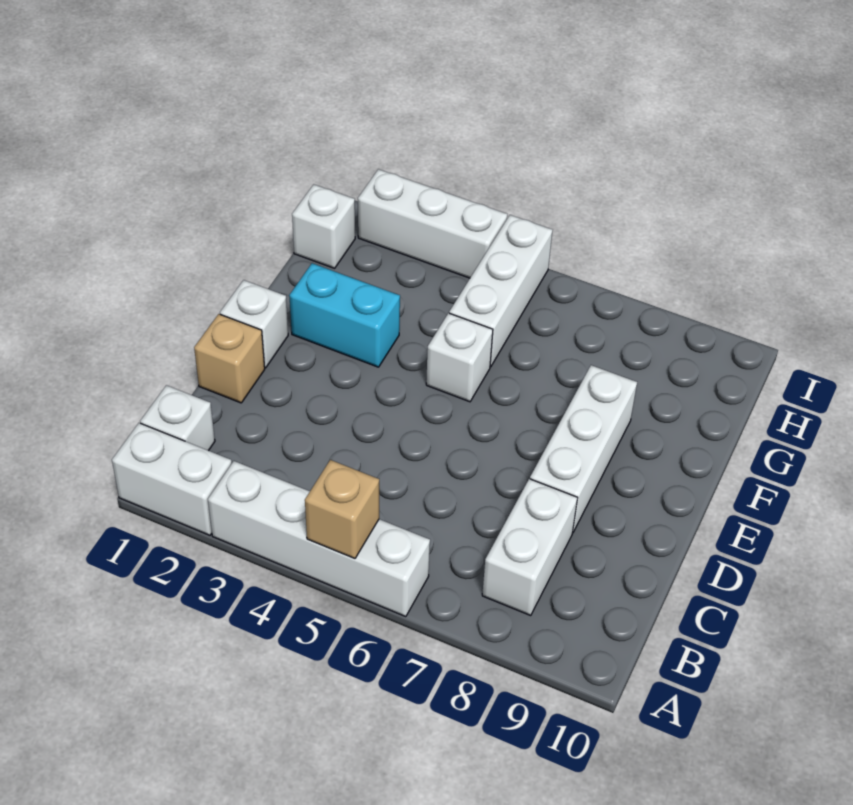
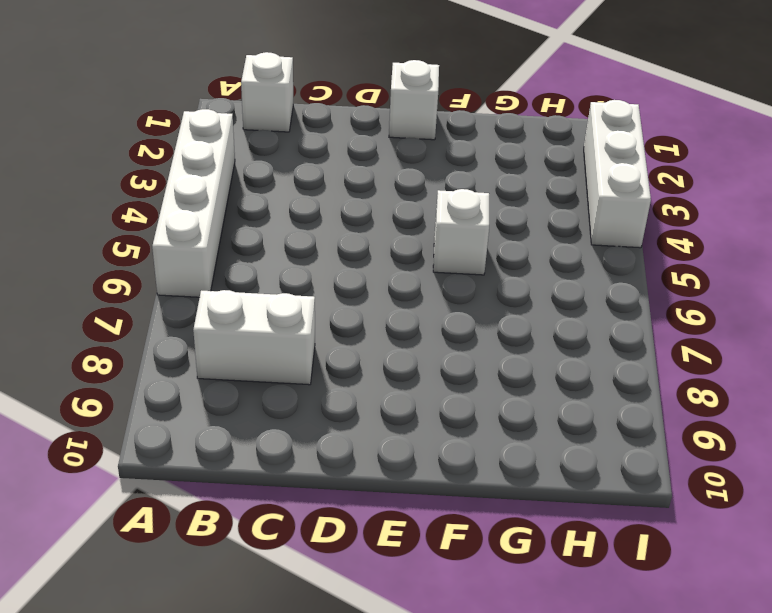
none -> white brick A1:A2 level 1
none -> tan brick D1 level 1
none -> white brick D8:F8 level 1

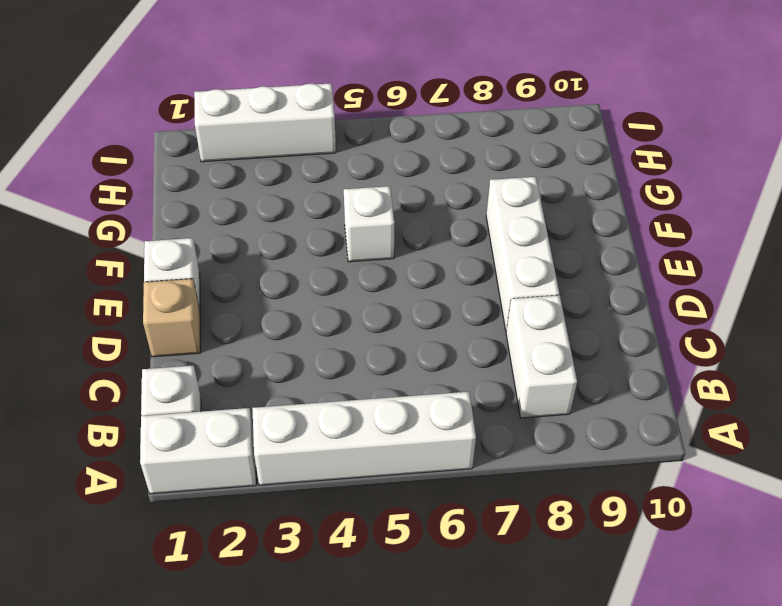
none -> cyan brick F2:F3 level 1
none -> white brick G5:I5 level 1
none -> white brick H1 level 1

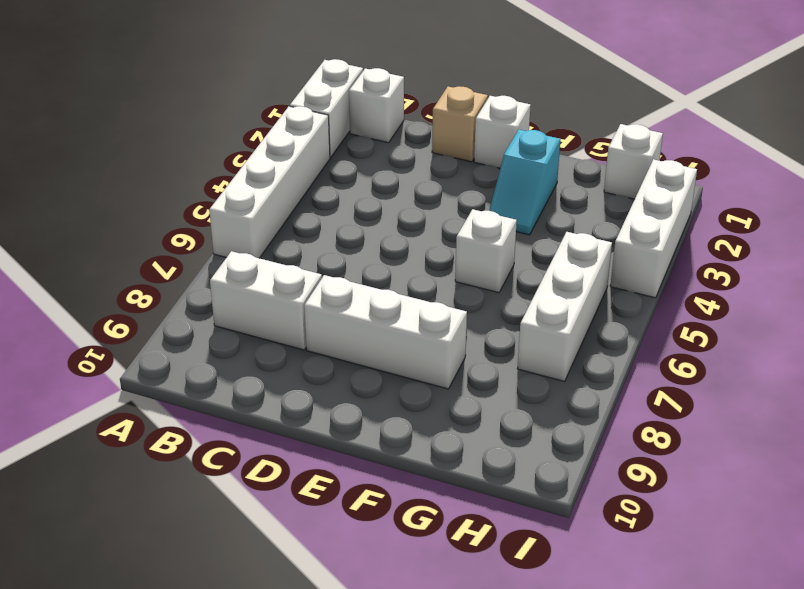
cyan slope F2:F3 level 1 top 2 -> cyan brick F2:F3 level 1
white brick H5:H7 level 1 -> white brick G5:I5 level 1
none -> tan brick A5 level 2

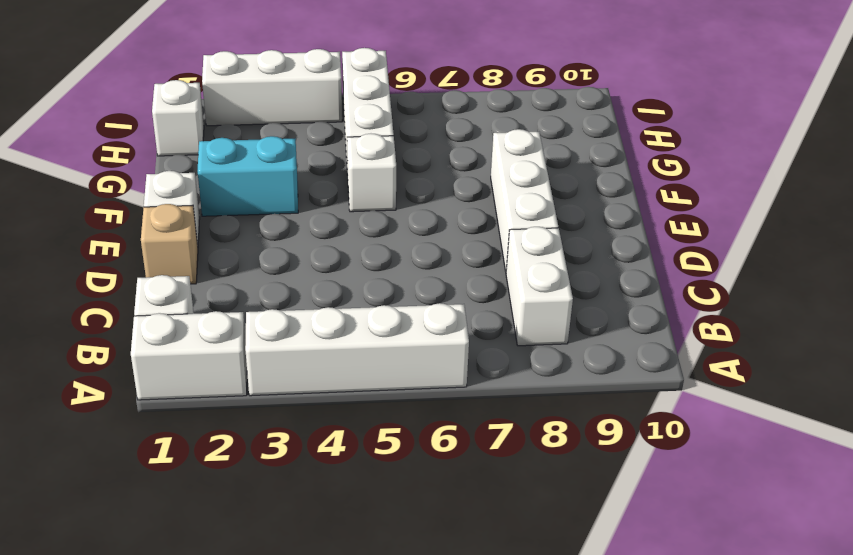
none -> tan brick A5 level 2

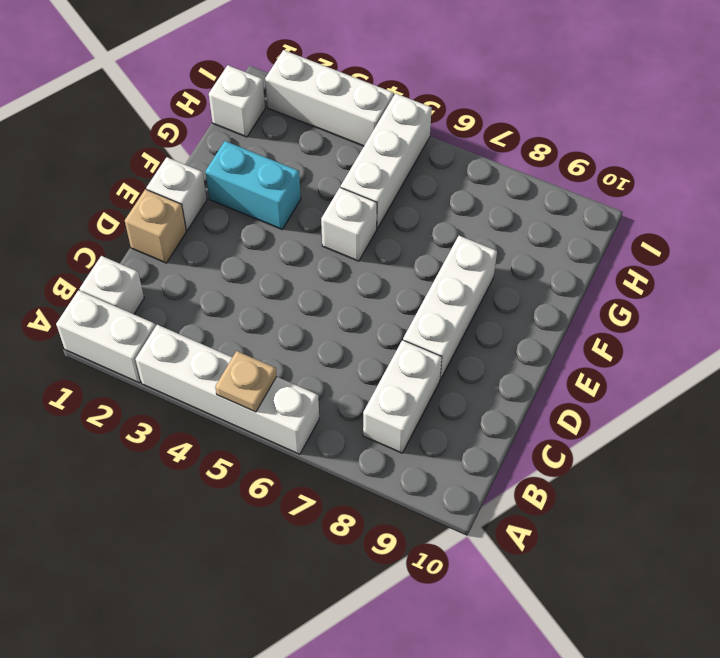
tan plate A5 level 2 -> tan brick A5 level 2

